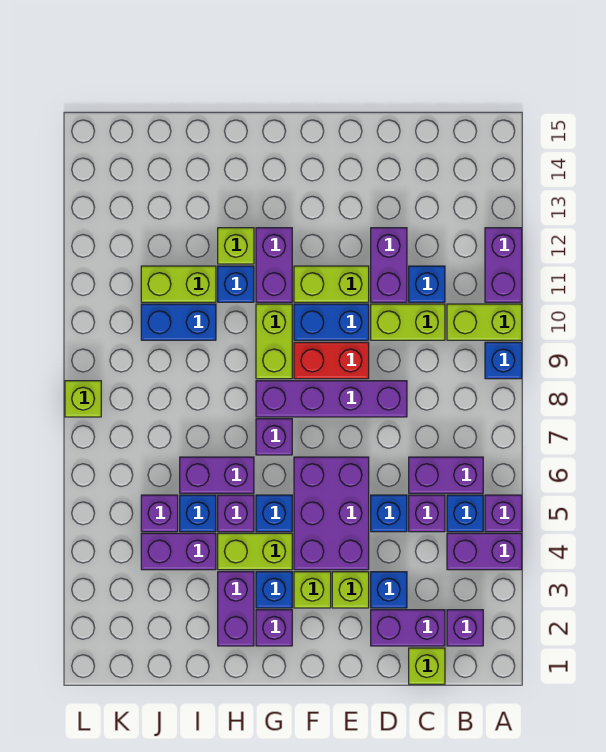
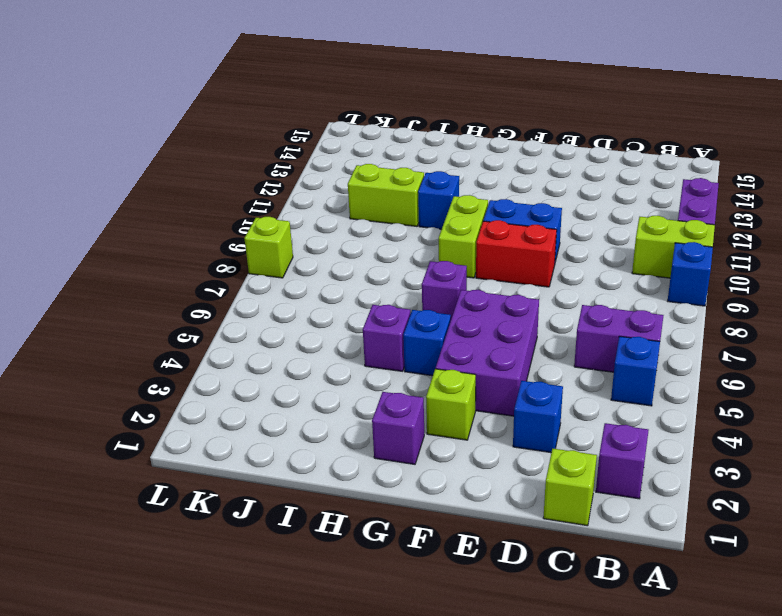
none -> purple brick A4:B4 level 1
none -> purple brick A5 level 1
none -> purple brick C2:D2 level 1
none -> purple brick C5 level 1

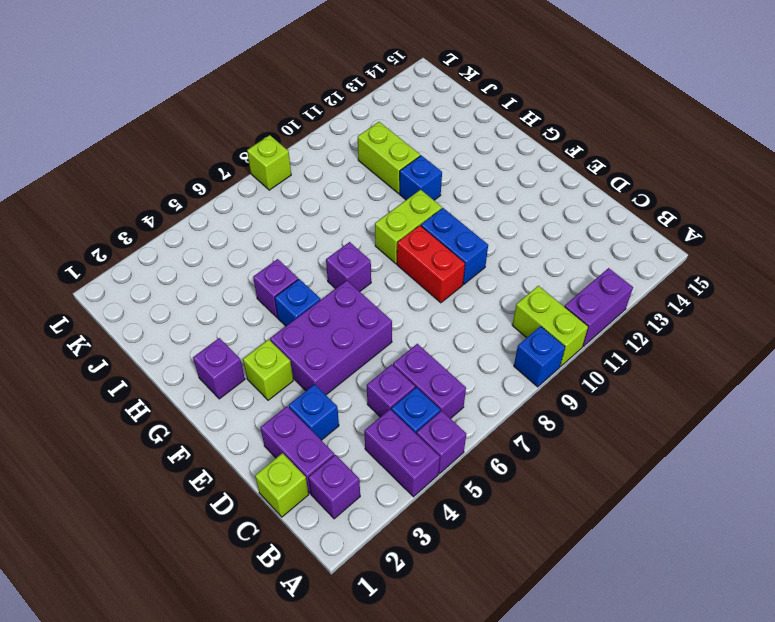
none -> lime brick C10:D10 level 1
none -> blue brick C11 level 1
none -> blue brick D5 level 1
none -> purple brick D8:G8 level 1

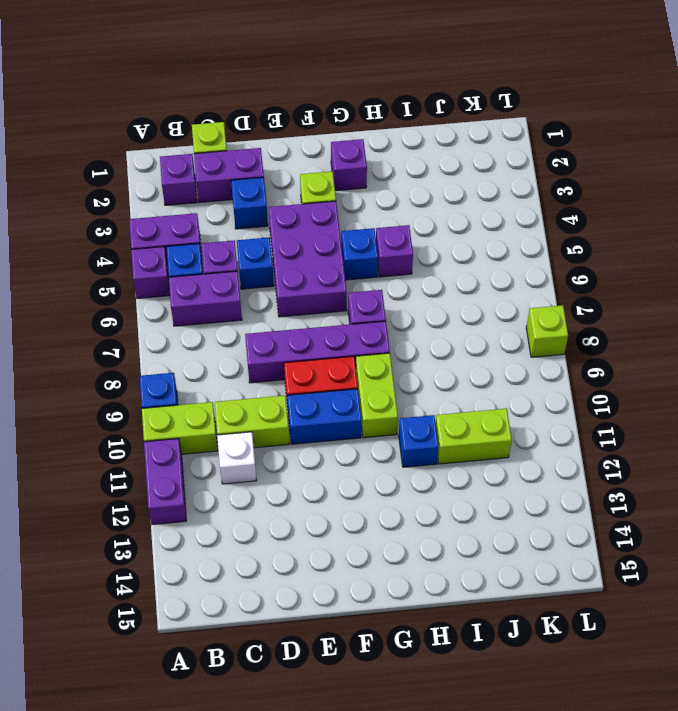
white brick C11 level 1 -> blue brick C11 level 1
none -> purple brick D11:D12 level 1
none -> lime brick E3 level 1
none -> lime brick E11:F11 level 1
none -> blue brick G3 level 1

